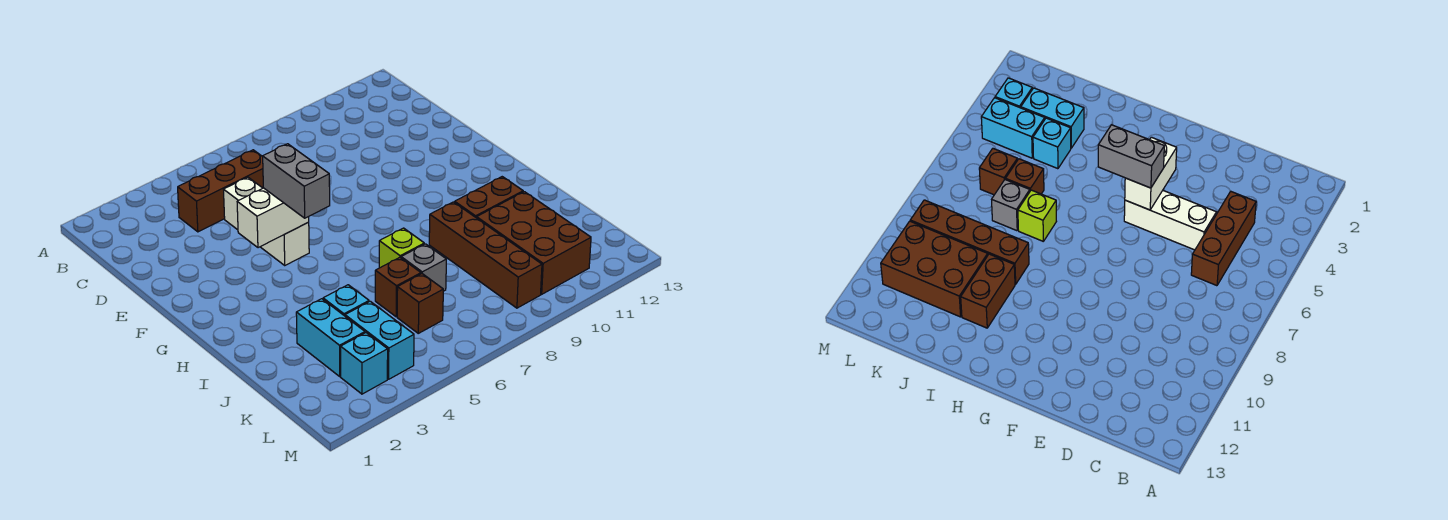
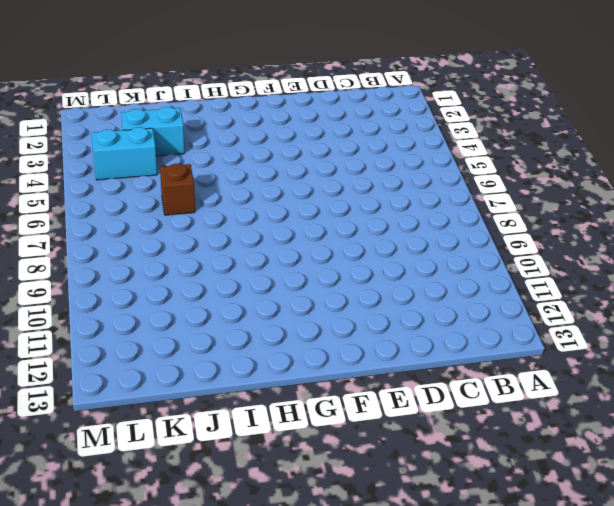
none -> brown brick C4:C6 level 1
none -> white brick D5:F5 level 1
none -> lime brick I7 level 1

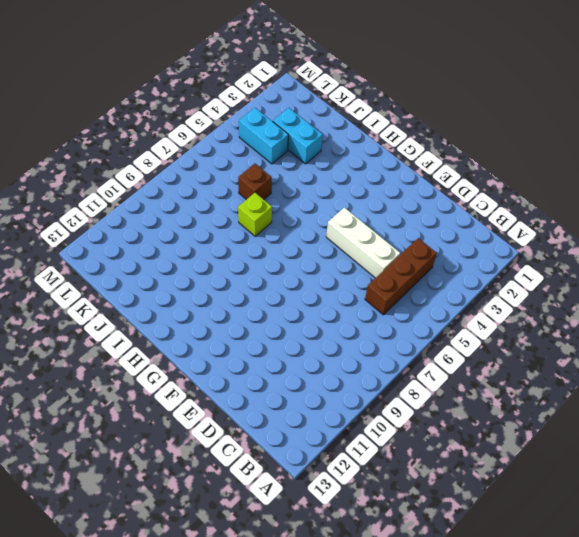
none -> brown brick I9:L9 level 1
none -> brown brick I10:I11 level 1
none -> cyan brick J4 level 1

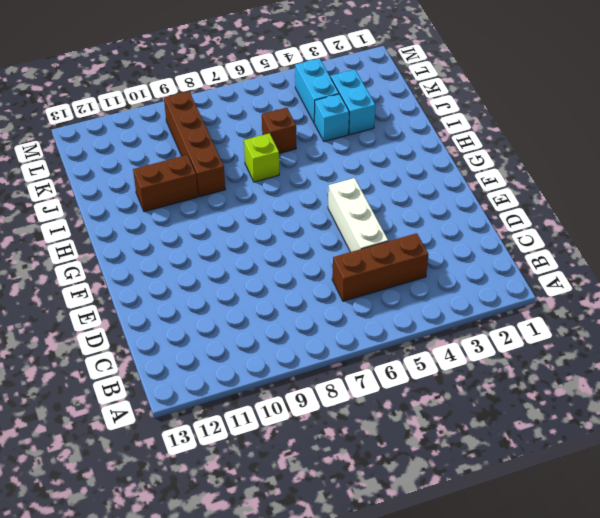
none -> grey brick J7 level 1
none -> brown brick J10:L11 level 1
none -> brown brick K6 level 1

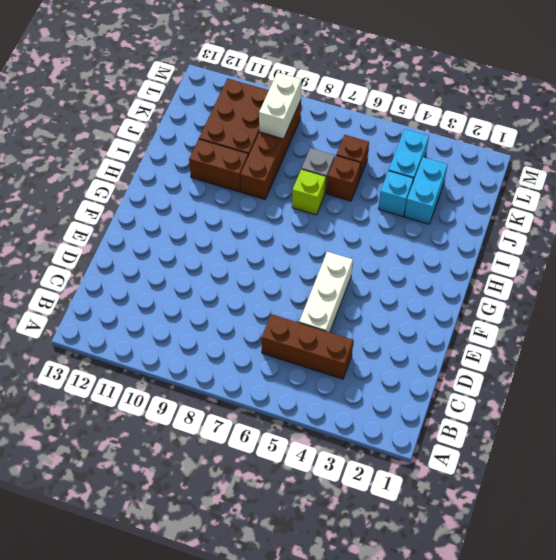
white brick K9:L9 level 2 -> white brick F4:F5 level 2
none -> cyan brick L3 level 1
none -> grey brick F5:G5 level 3

